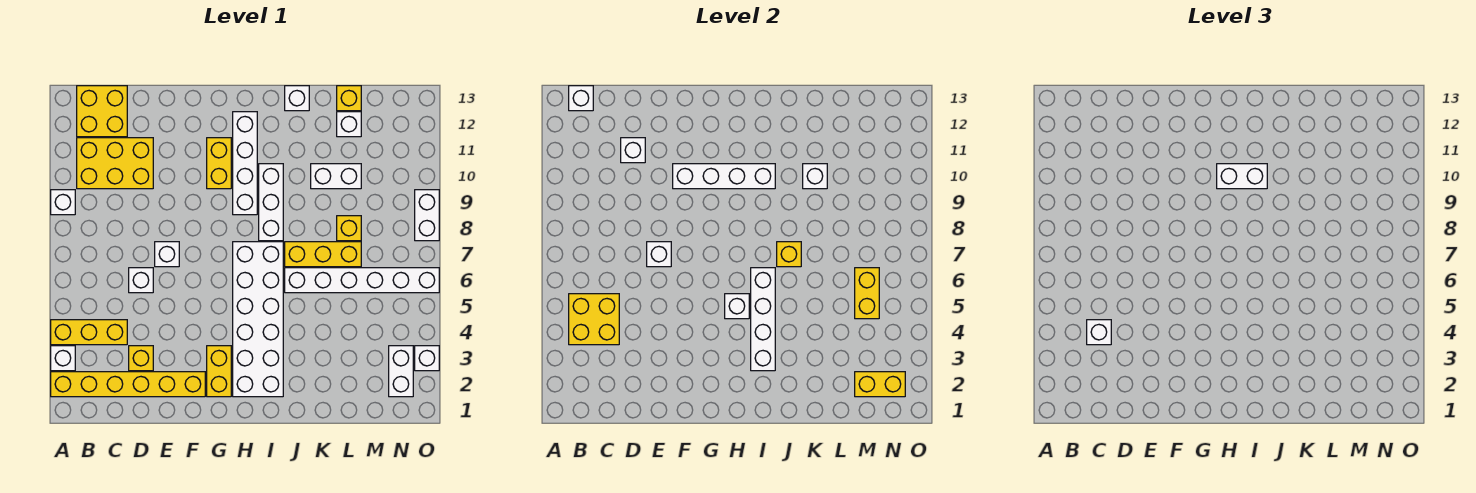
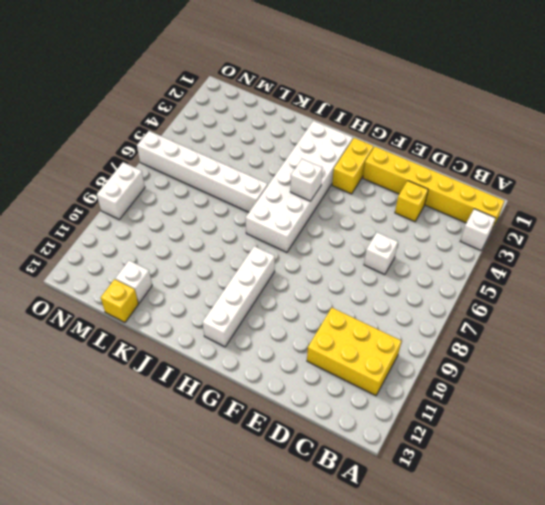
none -> yellow brick A4:C4 level 1
none -> white brick A9 level 1
none -> yellow brick B12:C13 level 1
none -> white brick E7 level 1

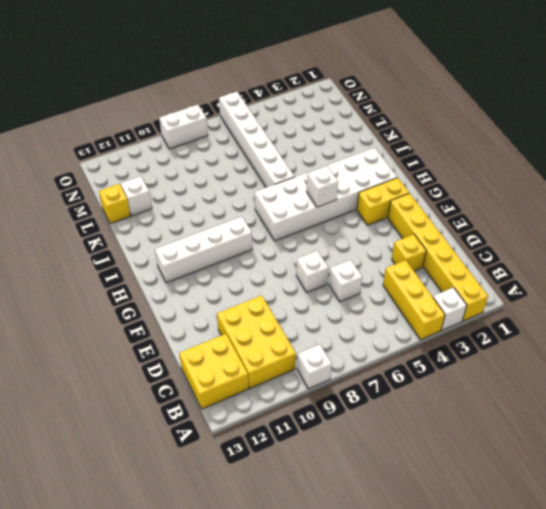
none -> yellow brick G10:G11 level 1
none -> white brick I8:I10 level 1
none -> yellow brick J7:L7 level 1
none -> white brick J13 level 1

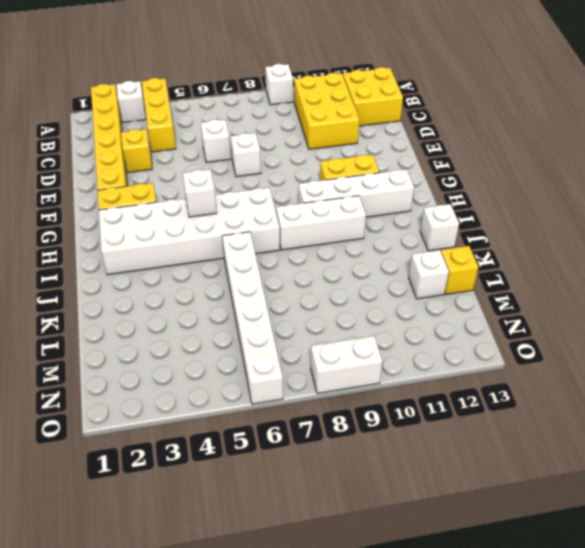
none -> yellow brick J7:L7 level 1
none -> white brick K10:L10 level 1
none -> yellow brick L8 level 1
none -> white brick N2:N3 level 1

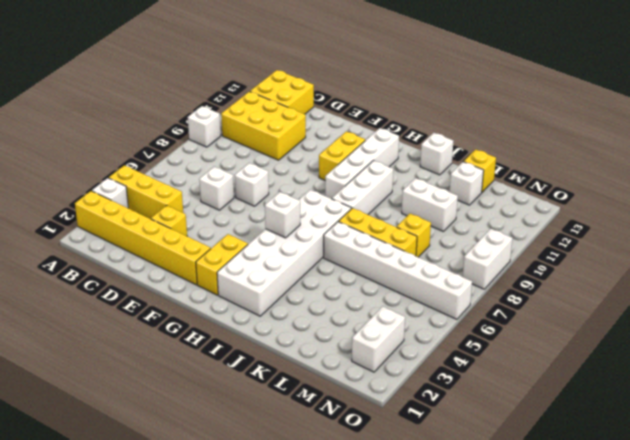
none -> white brick O3 level 1
none -> yellow brick B4:C5 level 2
none -> white brick B13 level 2
none -> white brick D11 level 2

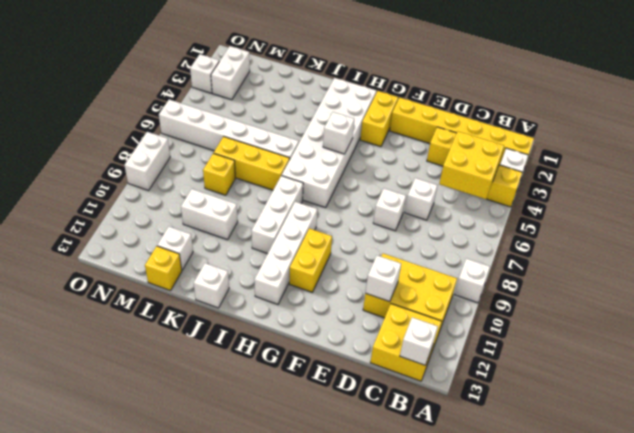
none -> white brick E7 level 2
none -> white brick F10:I10 level 2
none -> white brick I3:I6 level 2
none -> yellow brick J7 level 2

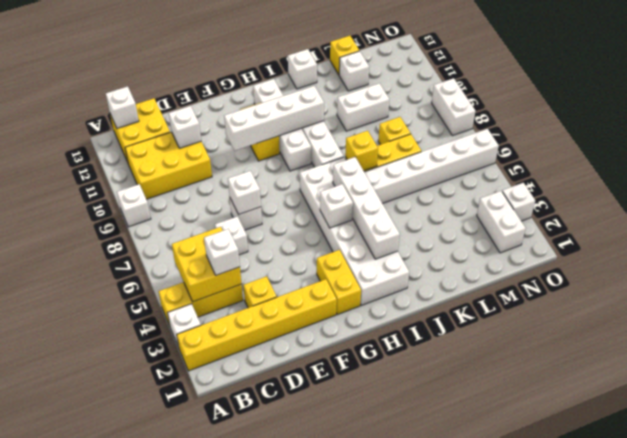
none -> white brick K10 level 2
none -> yellow brick M2:N2 level 2
none -> yellow brick M5:M6 level 2
none -> white brick H10:I10 level 3

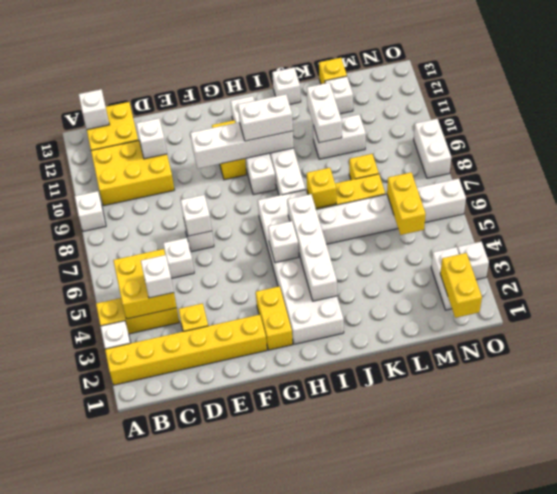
white brick K10:K11 level 2 -> white brick K10 level 2
yellow brick N1:N2 level 2 -> yellow brick M2:N2 level 2

